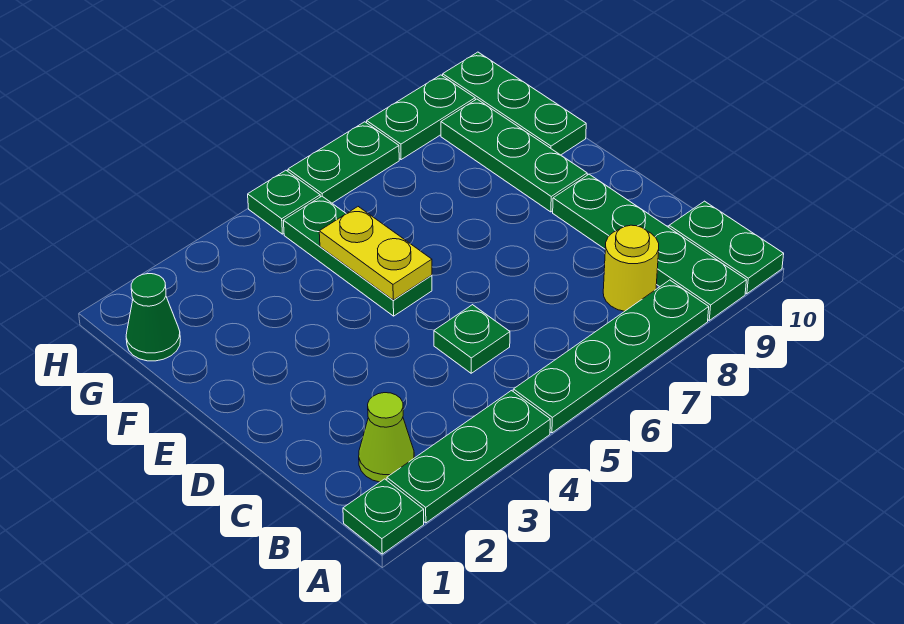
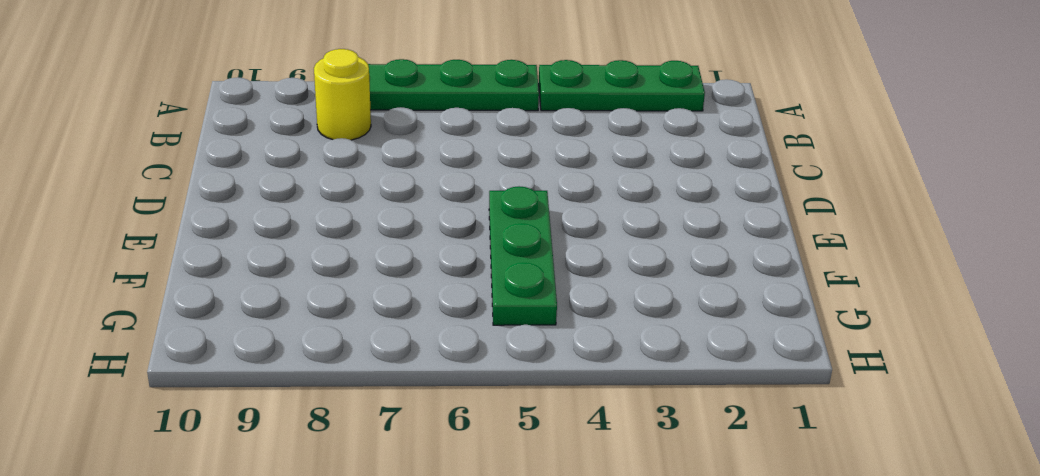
none -> green plate A1 level 1
none -> green plate A9:D9 level 1
none -> green plate A10:B10 level 1

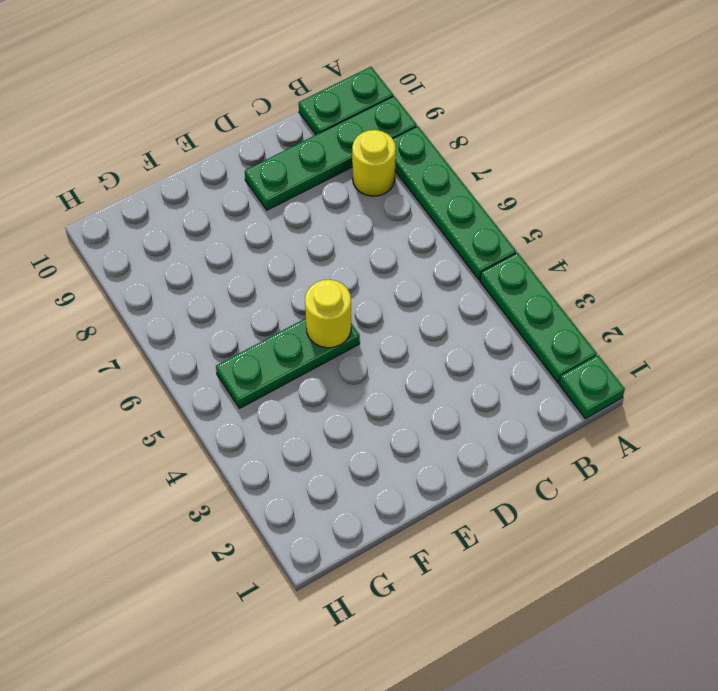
yellow round brick E5 level 2 -> yellow plate E5:F5 level 2
none -> lime cone B2 level 1
none -> green plate C5 level 1
none -> green plate E9:G9 level 1

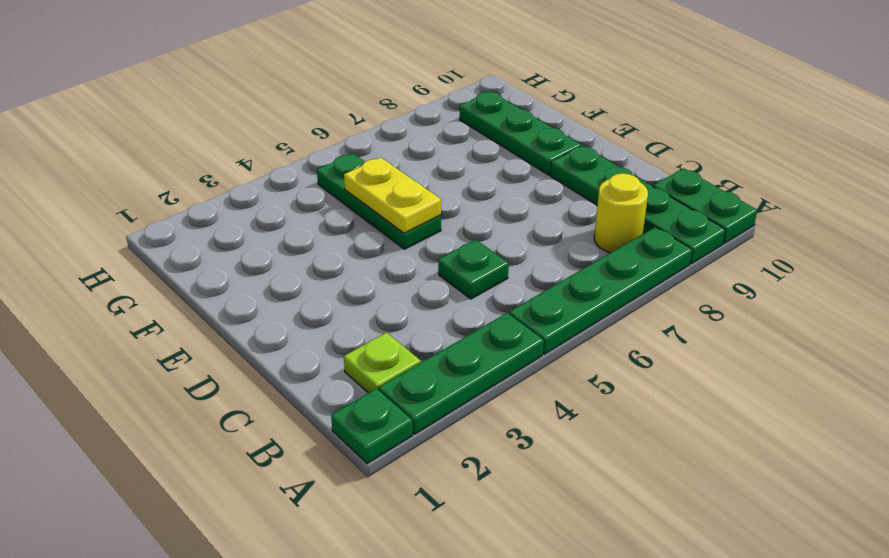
lime plate B2 level 1 -> lime cone B2 level 1
none -> green plate F10:H10 level 1
none -> green cone G1 level 1
none -> green plate H5 level 1

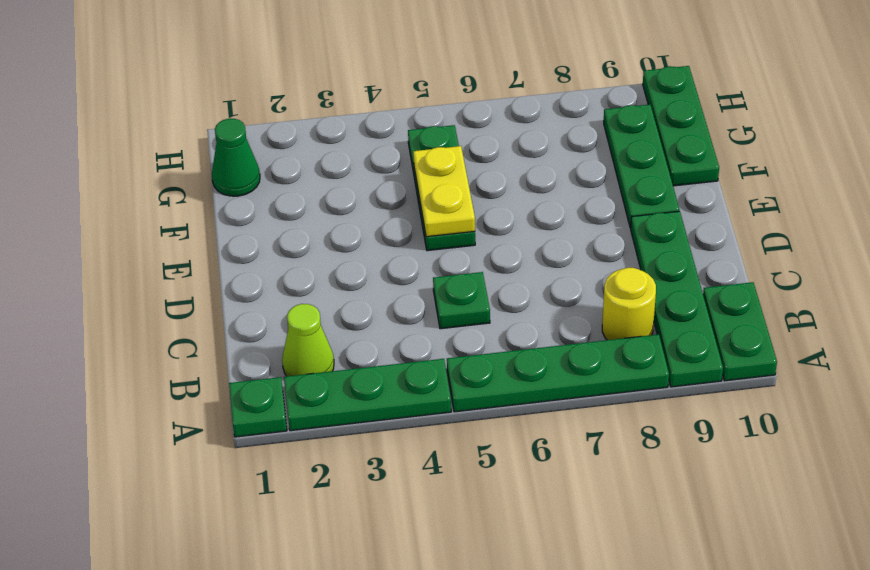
none -> green plate H5 level 1
none -> green plate H6:H7 level 1
none -> green plate H8:H9 level 1

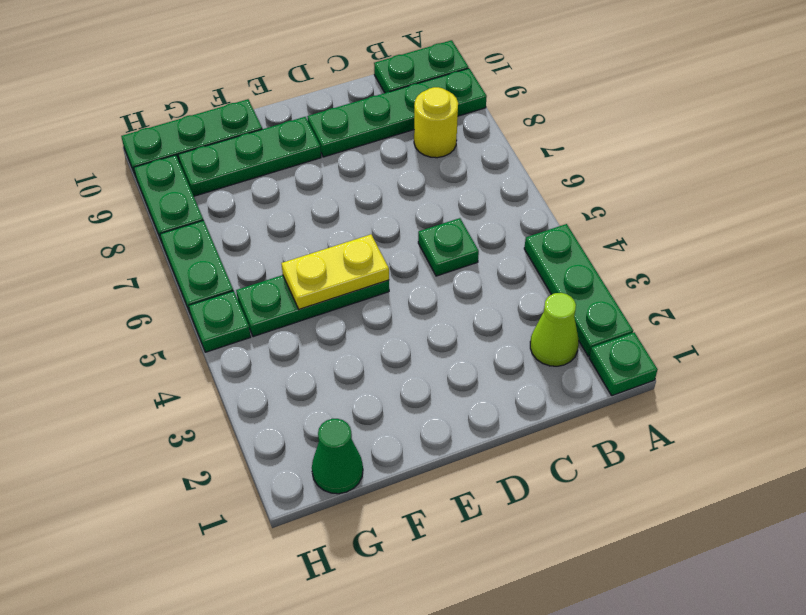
none -> green plate A5:A8 level 1

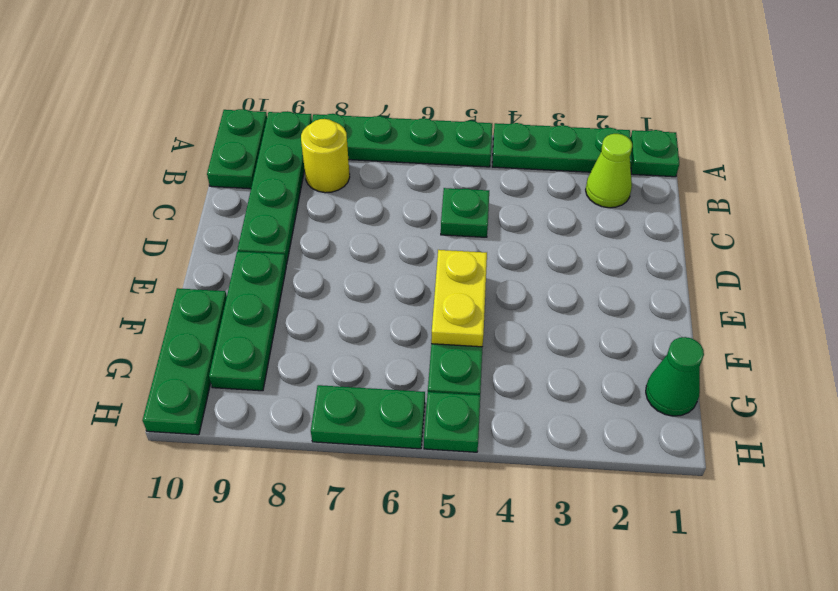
none -> green plate H8:H9 level 1

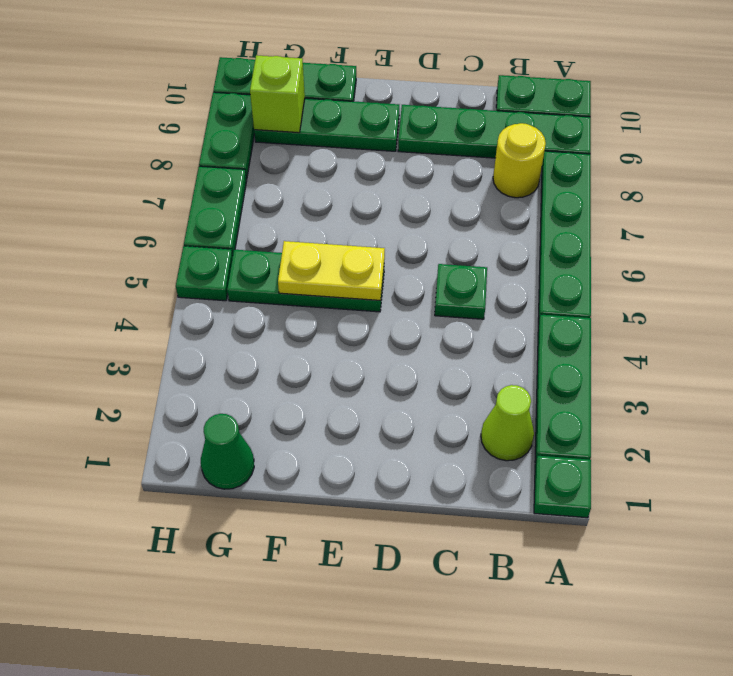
lime brick G9 level 2 -> none

